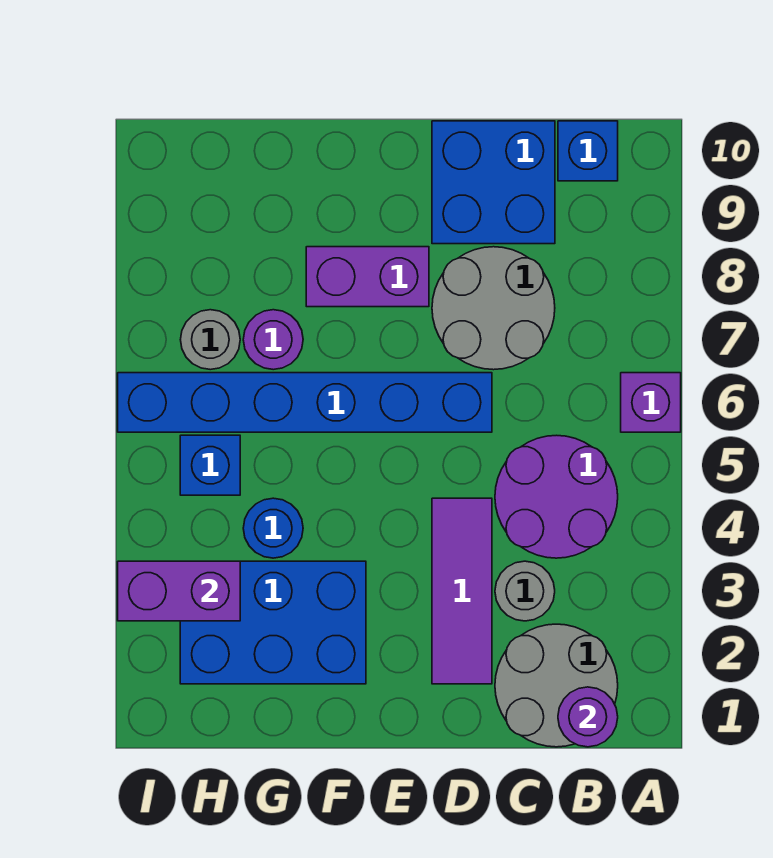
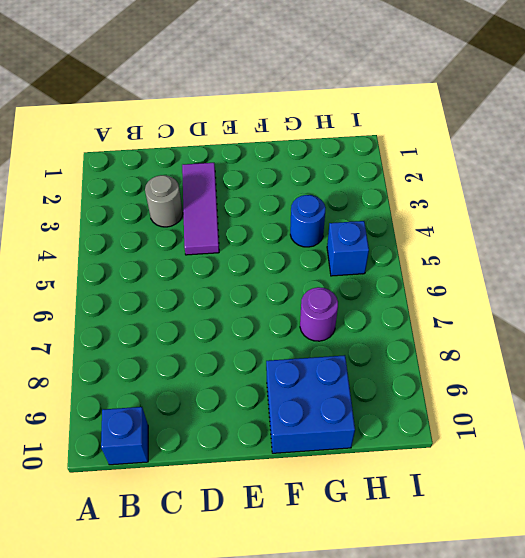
blue brick F9:G10 level 1 -> blue brick C9:D10 level 1
none -> purple brick A6 level 1
none -> grey round brick B1:C2 level 1
none -> purple round brick B4:C5 level 1

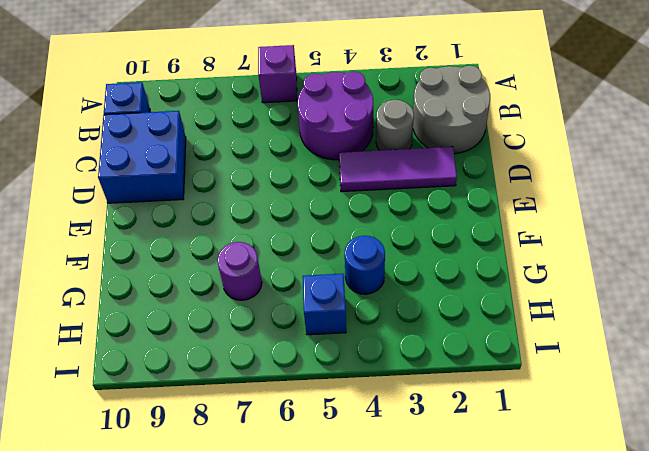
none -> grey round brick C7:D8 level 1
none -> blue brick D6:I6 level 1
none -> purple brick E8:F8 level 1

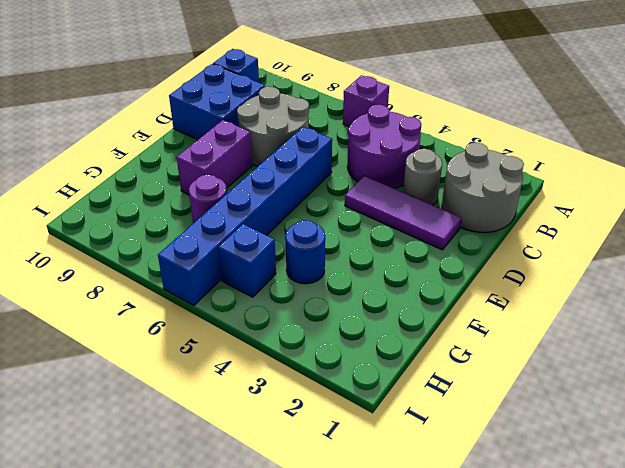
none -> blue brick F2:H3 level 1
none -> grey round brick H7 level 1
none -> purple round brick B1 level 2

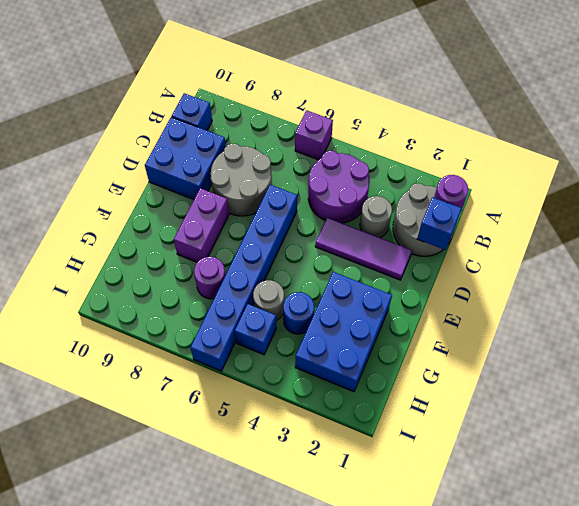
blue brick C1 level 2 -> none
grey round brick G5 level 1 -> grey round brick H7 level 1
none -> purple brick H3:I3 level 2

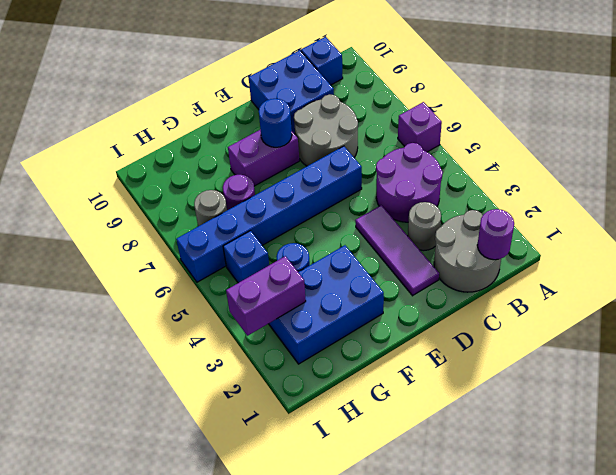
blue round brick E8 level 2 -> none

